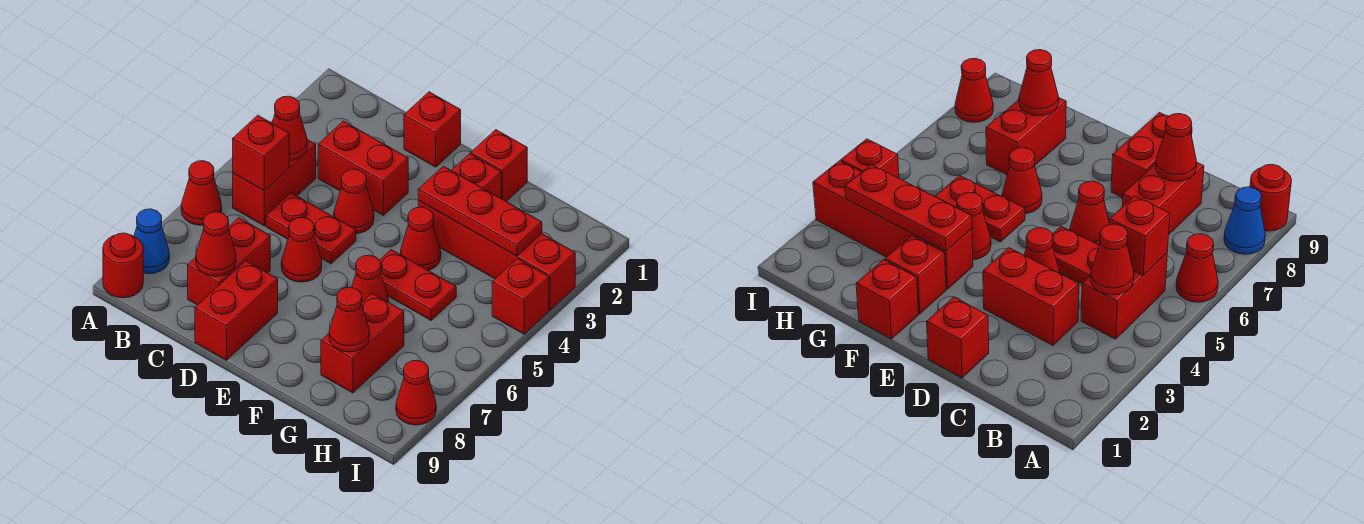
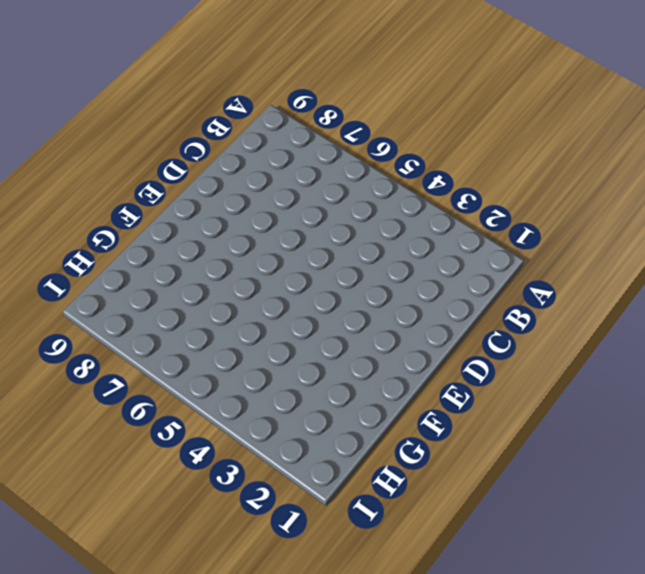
none -> red cone A6 level 1
none -> blue cone A8 level 1
none -> red round brick A9 level 1

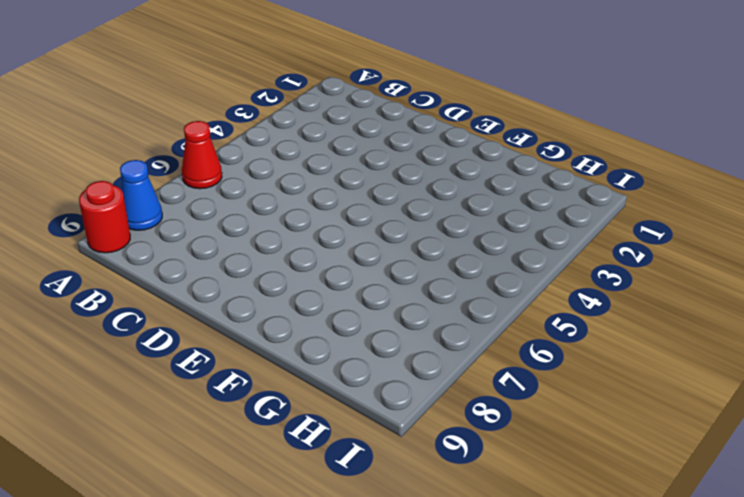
none -> red brick B4:B5 level 1
none -> red brick C3:D3 level 1
none -> red plate C5:D5 level 1

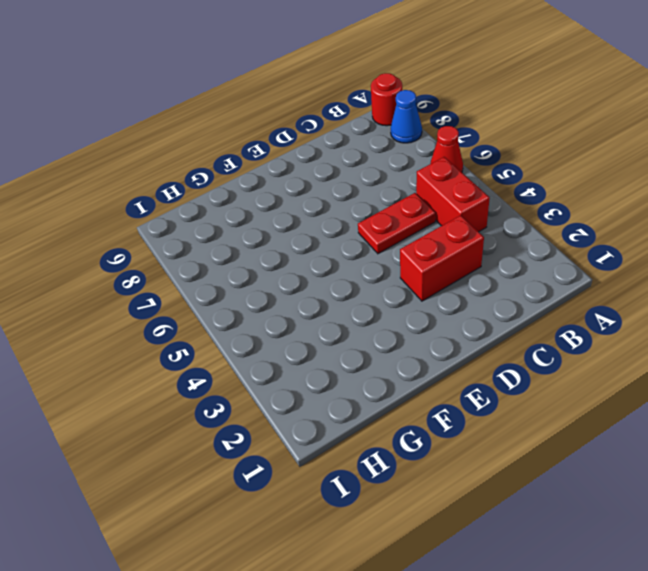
none -> red brick C7:C8 level 1
none -> red brick D1 level 1
none -> red cone D4 level 1

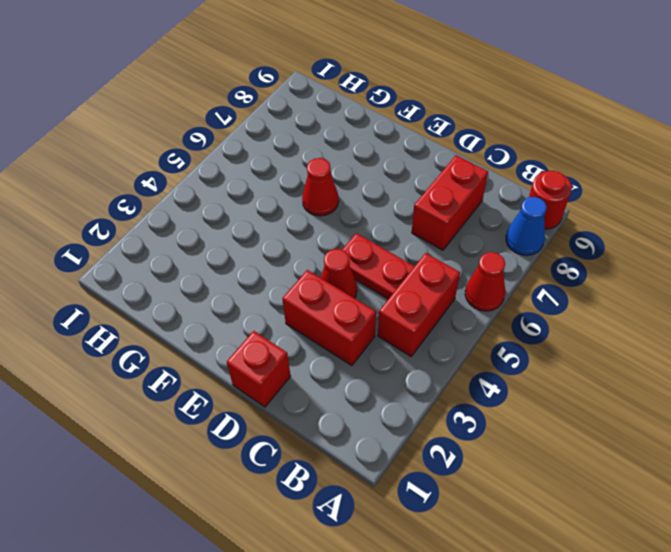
none -> red cone D6 level 1
none -> red brick D8:D9 level 1
none -> red brick F1 level 1

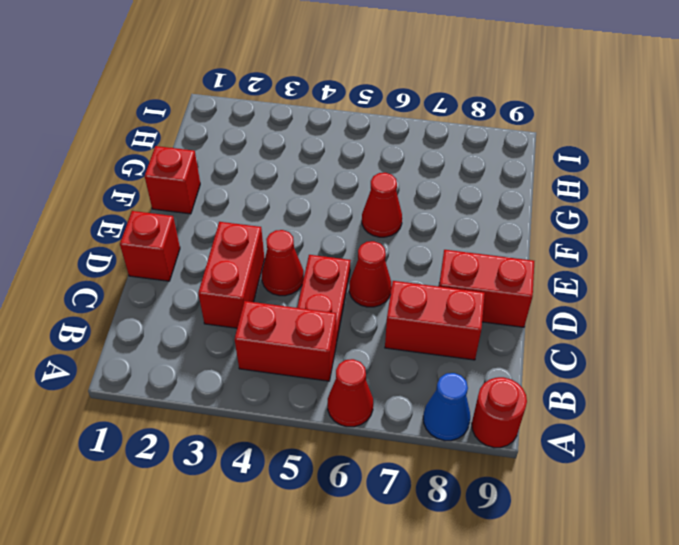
none -> red brick F2 level 1
none -> red brick F3:I3 level 1
none -> red cone F4 level 1

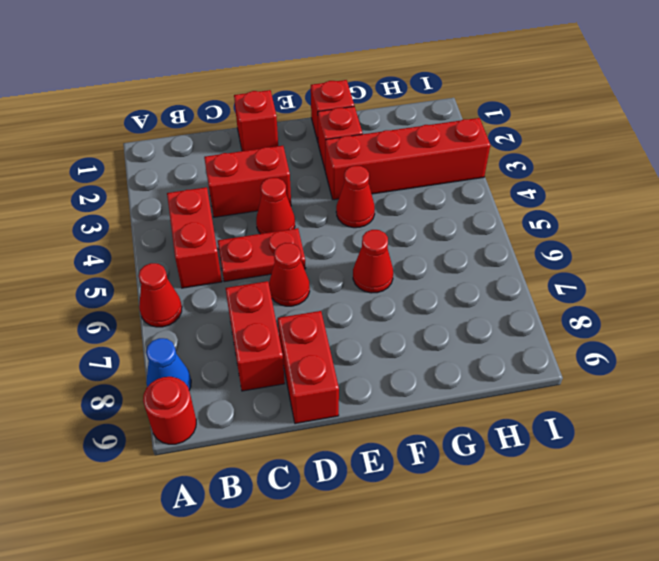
none -> red plate F5:G5 level 1
none -> red brick G7:G8 level 1
none -> red brick I4 level 1

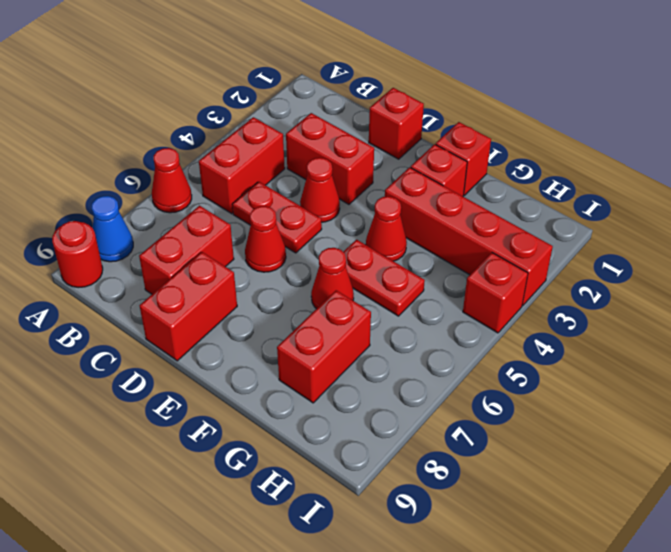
none -> red cone I8 level 1
none -> red cone B4 level 2
none -> red brick B5 level 2

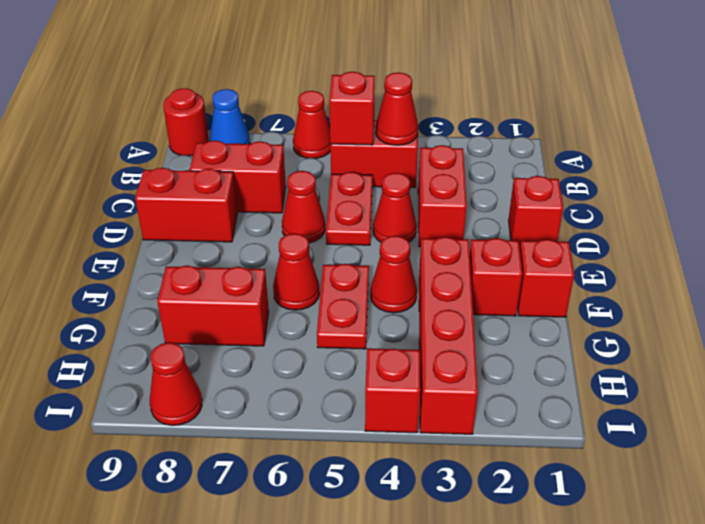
none -> red cone C8 level 2
none -> red plate F3:H3 level 2
none -> red cone G8 level 2

